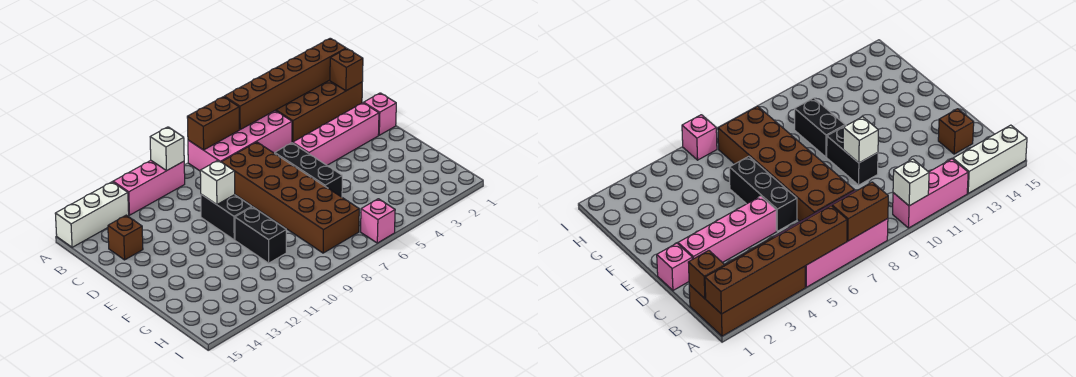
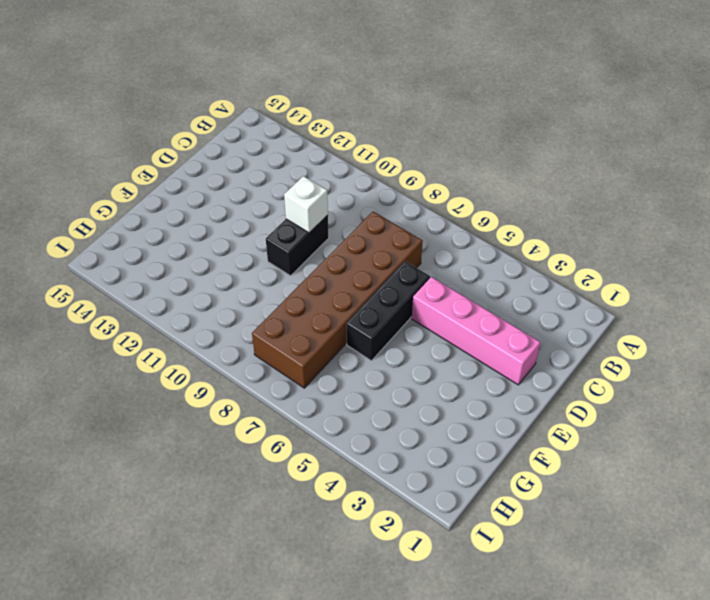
none -> brown brick A1:B4 level 1
none -> pink brick A5:B8 level 1
none -> pink brick A10:A12 level 1

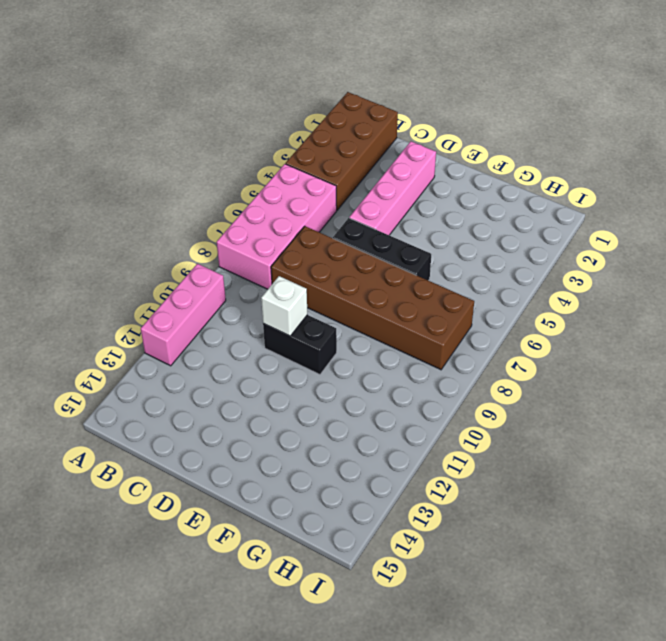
none -> white brick A13:A15 level 1
none -> brown brick C14 level 1
none -> pink brick D1 level 1

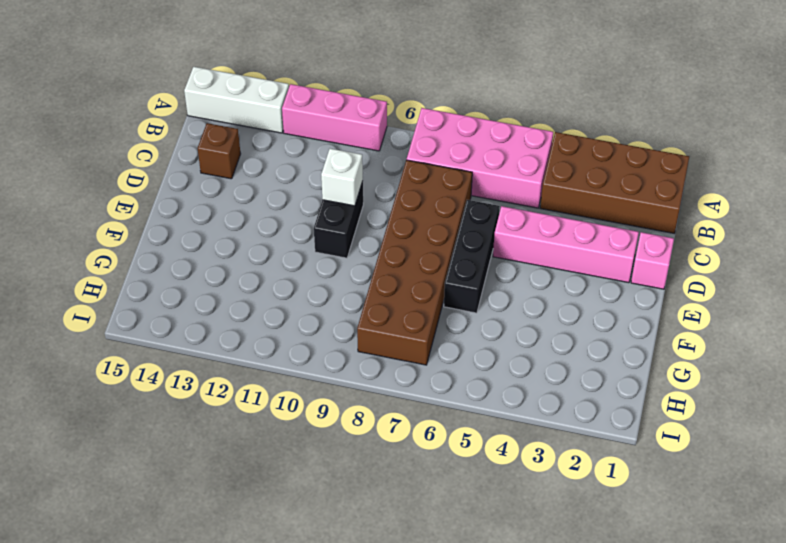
none -> black brick F10:G10 level 1
none -> pink brick I6 level 1
none -> brown brick A1:A6 level 2

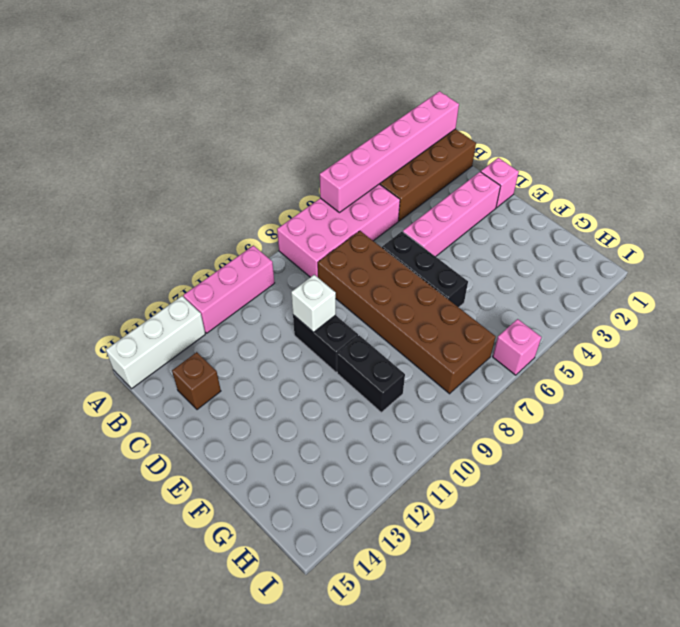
pink brick A1:A6 level 2 -> brown brick A1:A6 level 2
none -> brown brick A7:A8 level 2
none -> white brick A10 level 2
none -> brown brick B1 level 2

